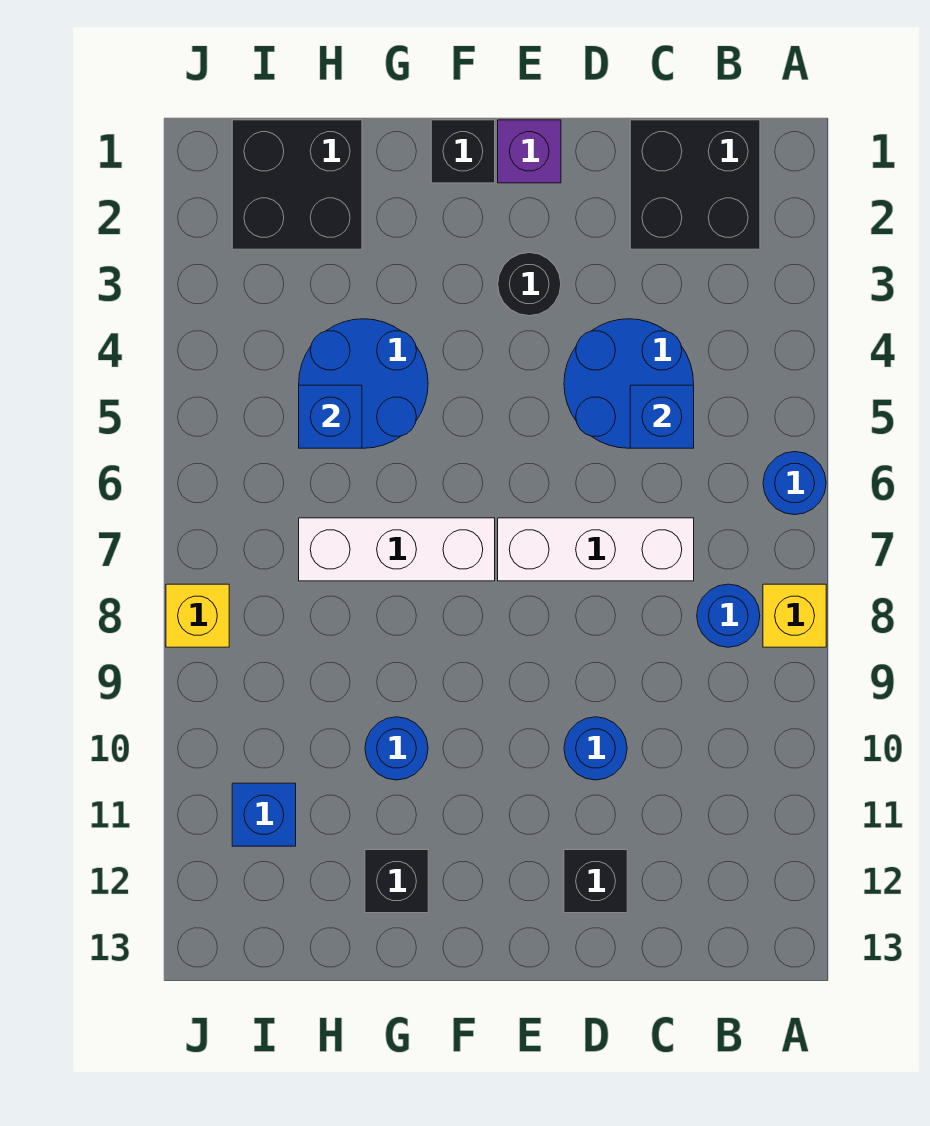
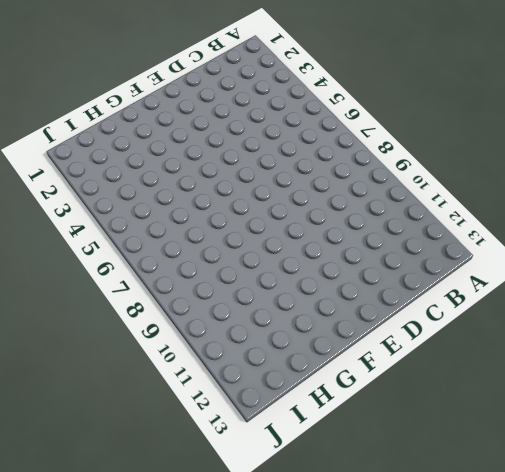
none -> blue round brick A6 level 1
none -> yellow brick A8 level 1
none -> black brick B1:C2 level 1

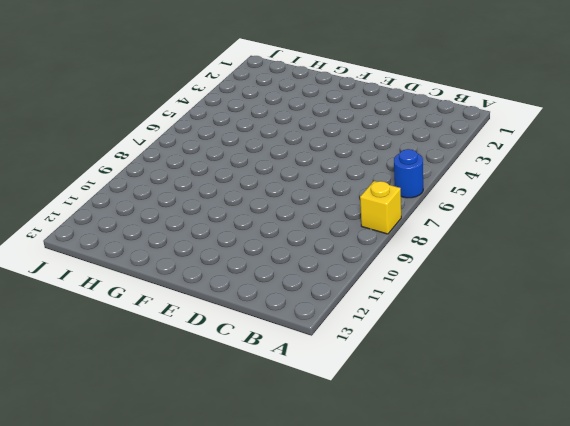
none -> black brick B1:C2 level 1
none -> blue round brick B8 level 1
none -> blue round brick C4:D5 level 1

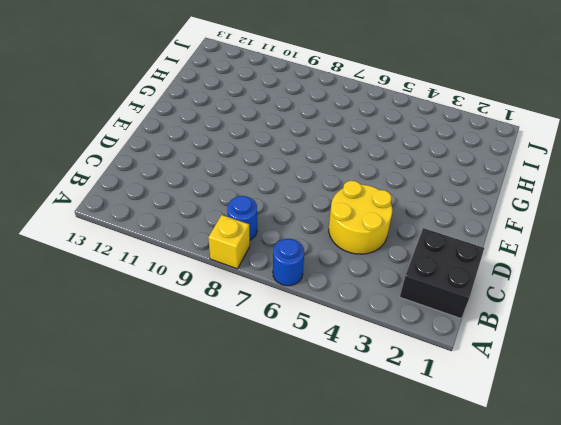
yellow round brick C4:D5 level 1 -> blue round brick C4:D5 level 1
none -> white brick C7:E7 level 1
none -> blue round brick D10 level 1
none -> black brick D12 level 1

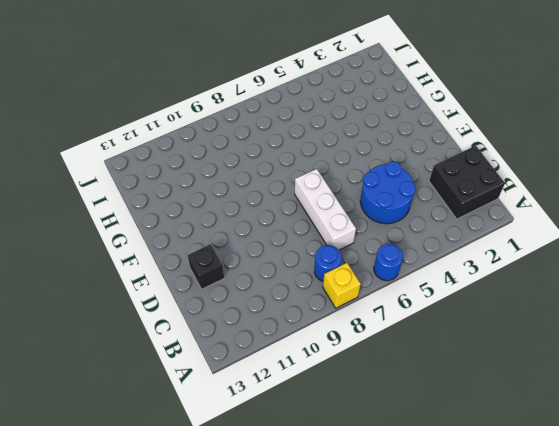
none -> blue round brick D10 level 1
none -> purple brick E1 level 1
none -> black round brick E3 level 1

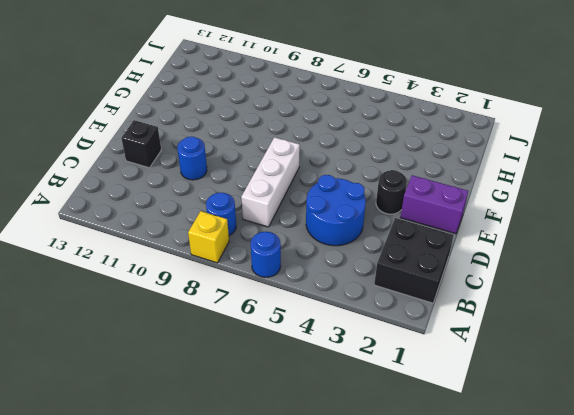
purple brick E1:E2 level 1 -> purple brick E1 level 1
none -> black brick F1 level 1
none -> white brick F7:H7 level 1
none -> blue round brick G4:H5 level 1

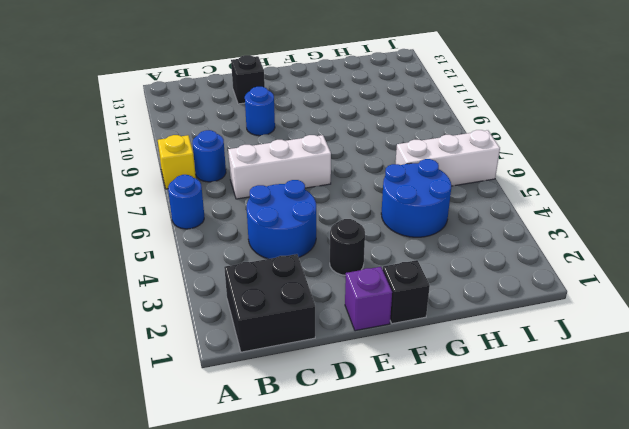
white brick H6:J6 level 1 -> white brick F7:H7 level 1
none -> blue round brick G10 level 1
none -> black brick G12 level 1
none -> black brick H1:I2 level 1

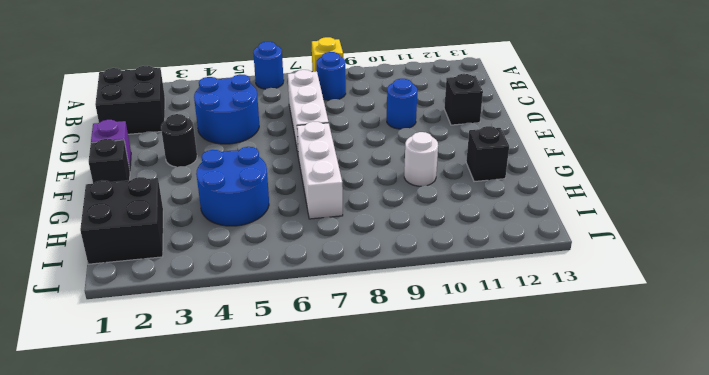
white round brick G10 level 1 -> blue round brick G10 level 1
none -> blue brick I11 level 1
none -> yellow brick J8 level 1
none -> blue brick C5 level 2

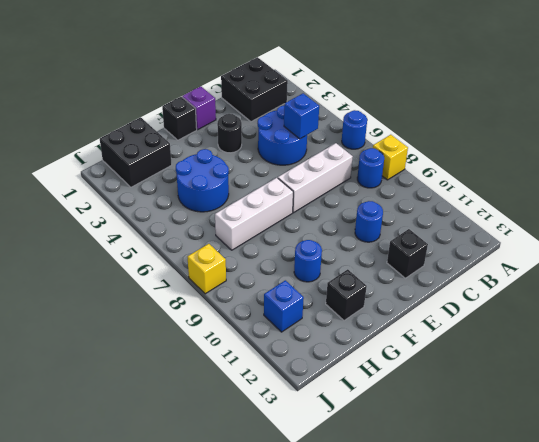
none -> blue brick H5 level 2

